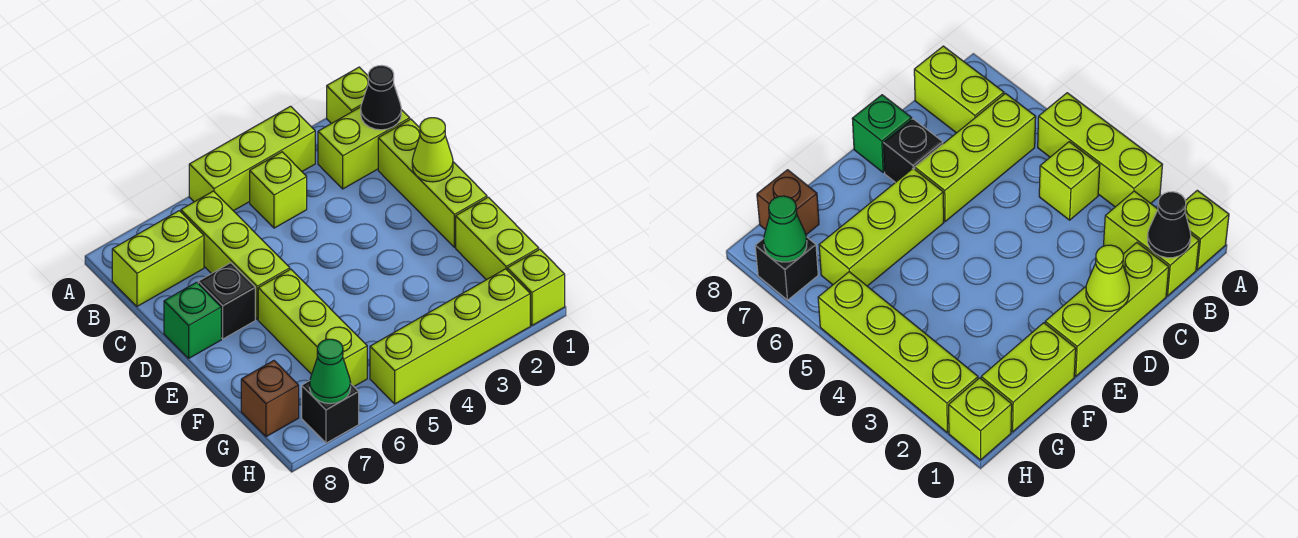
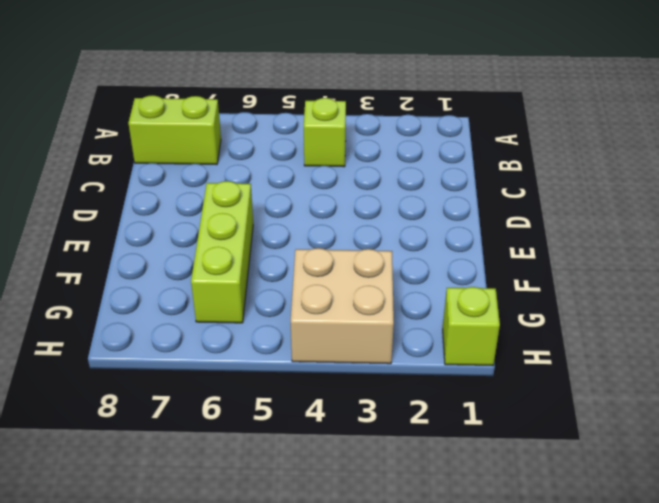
tan brick G3:H4 level 1 -> lime brick H2:H5 level 1
none -> lime brick A1 level 1
none -> lime brick A3:A5 level 1
none -> lime brick B1:B2 level 1

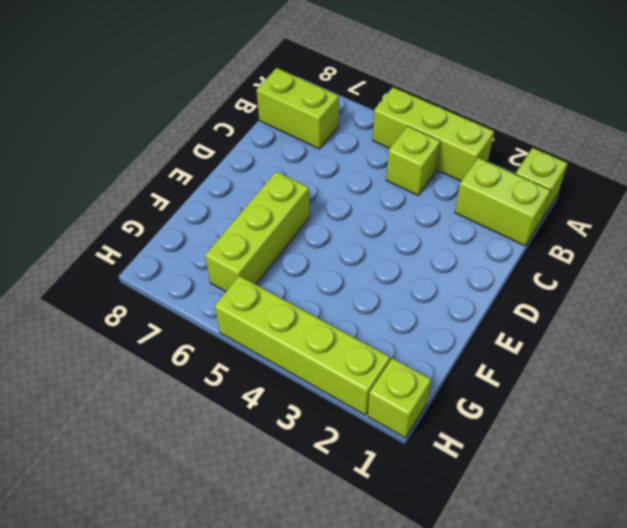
none -> lime brick B6:D6 level 1
none -> lime brick C1:E1 level 1
none -> black brick D7 level 1

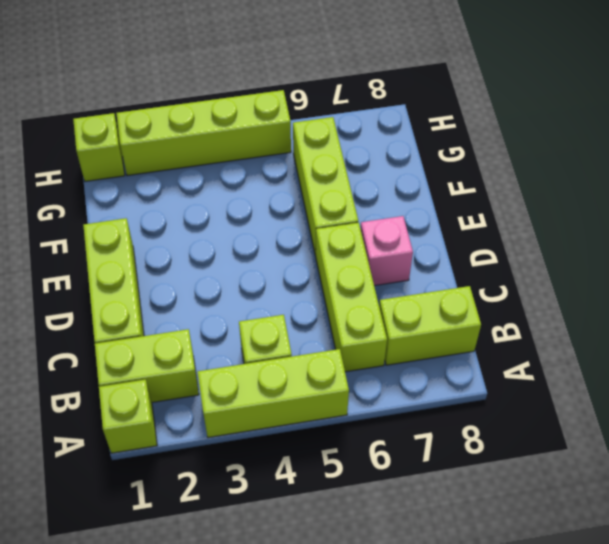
pink brick D7 level 1 -> black brick D7 level 1
none -> green brick D8 level 1
none -> lime brick F1:G1 level 1
none -> brown brick G8 level 1

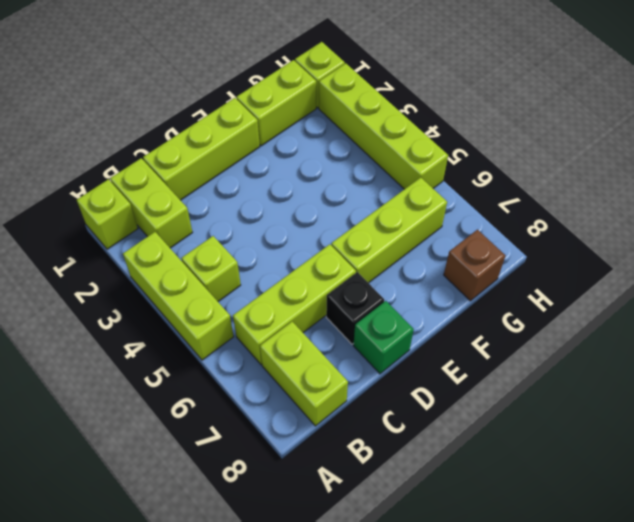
none -> black brick H7 level 1
none -> black cone B1 level 2
none -> lime cone D1 level 2

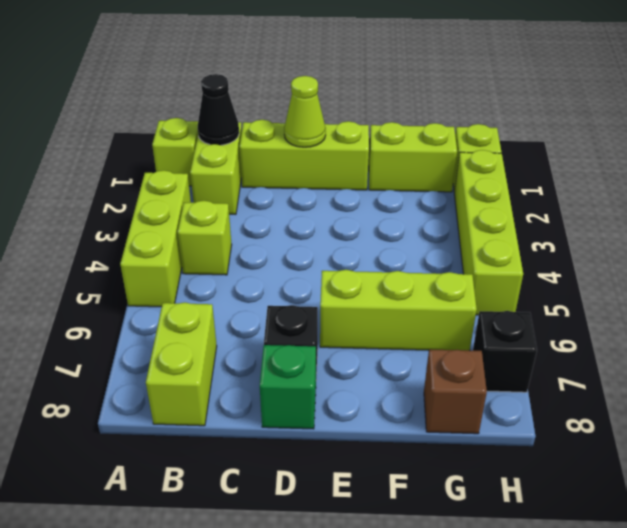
none -> lime brick B6:D6 level 1
none -> green cone H7 level 2

